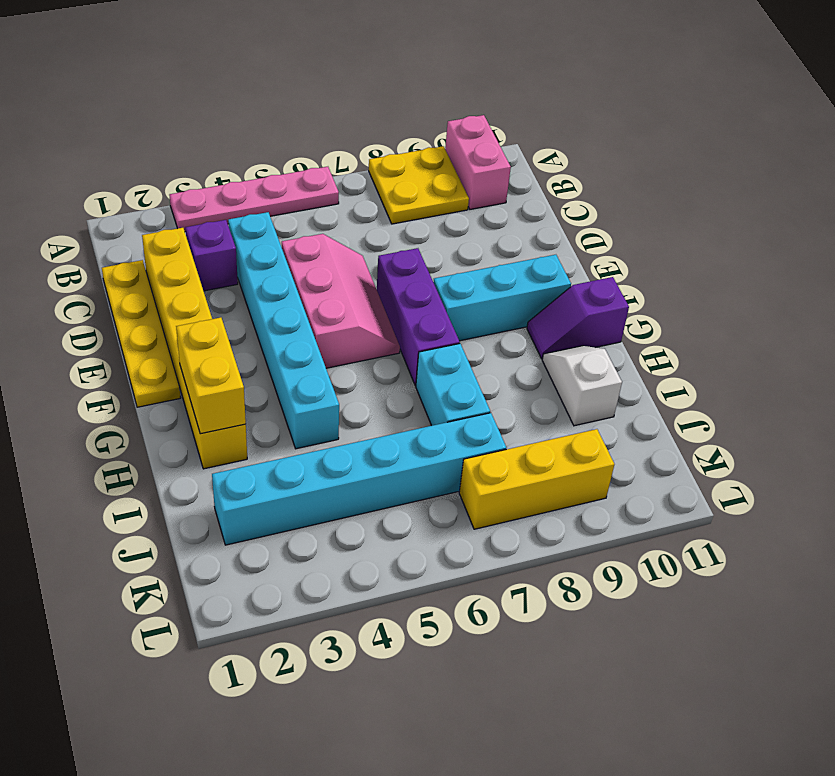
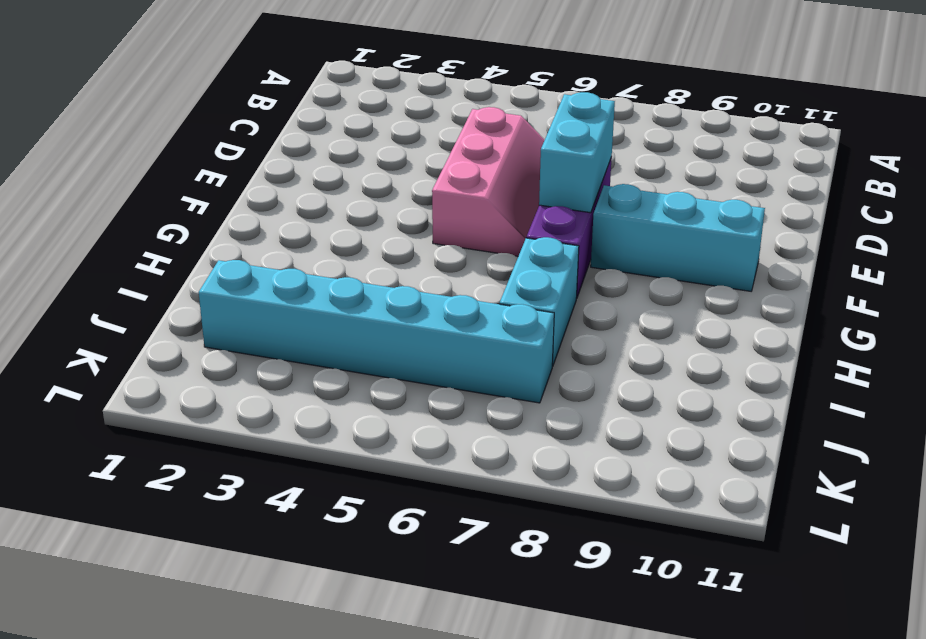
cyan brick E7:F7 level 2 -> none
none -> pink plate A3:A6 level 1
none -> yellow plate A8:B9 level 1
none -> pink brick A10:B10 level 1

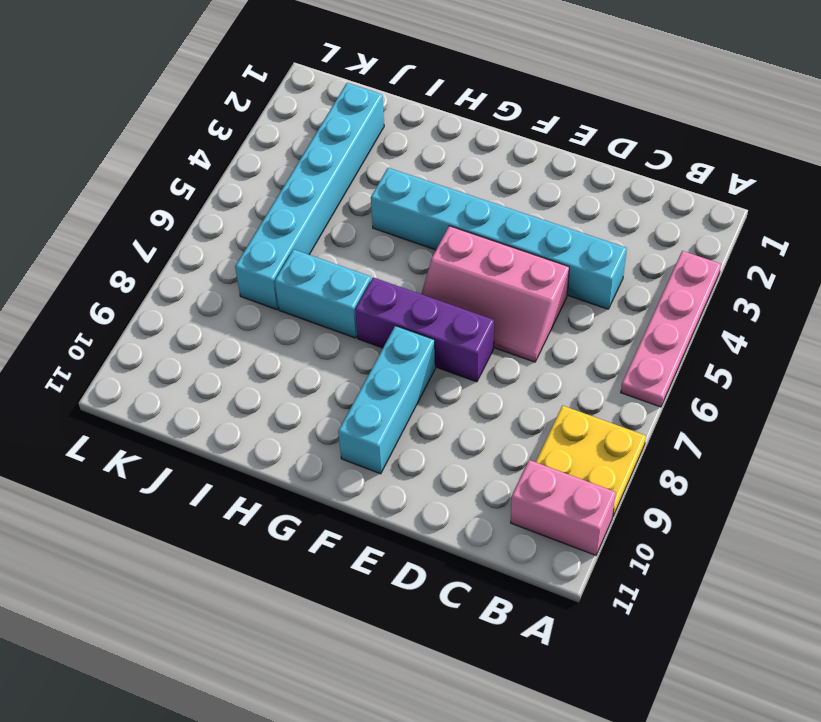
none -> yellow plate C1:F1 level 1
none -> yellow brick C2:H2 level 1
none -> purple brick C3 level 1

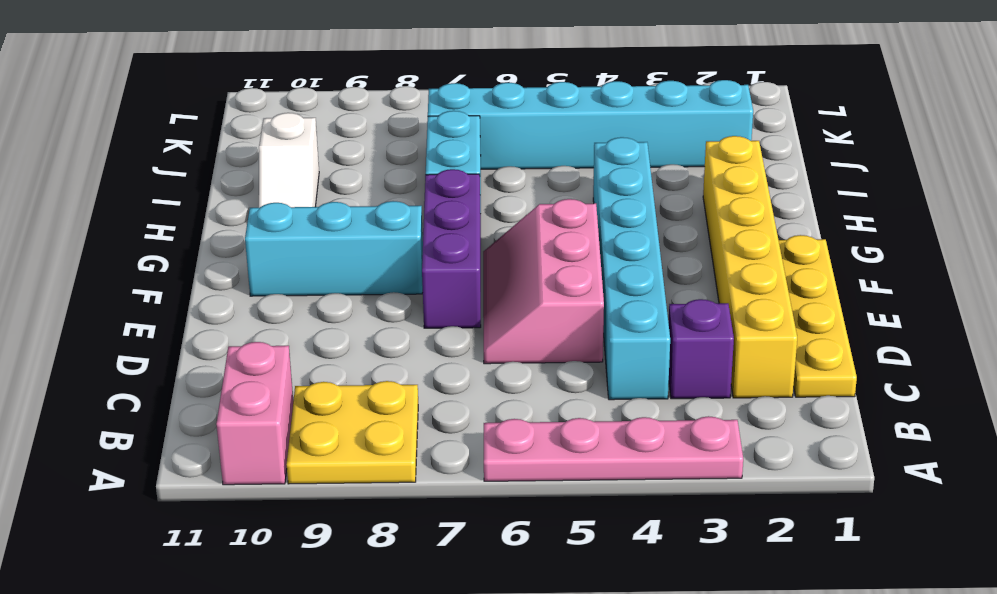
none -> purple slope G10:G11 level 1 top 11
none -> yellow brick K7:K9 level 1
none -> yellow brick G2:H2 level 2

